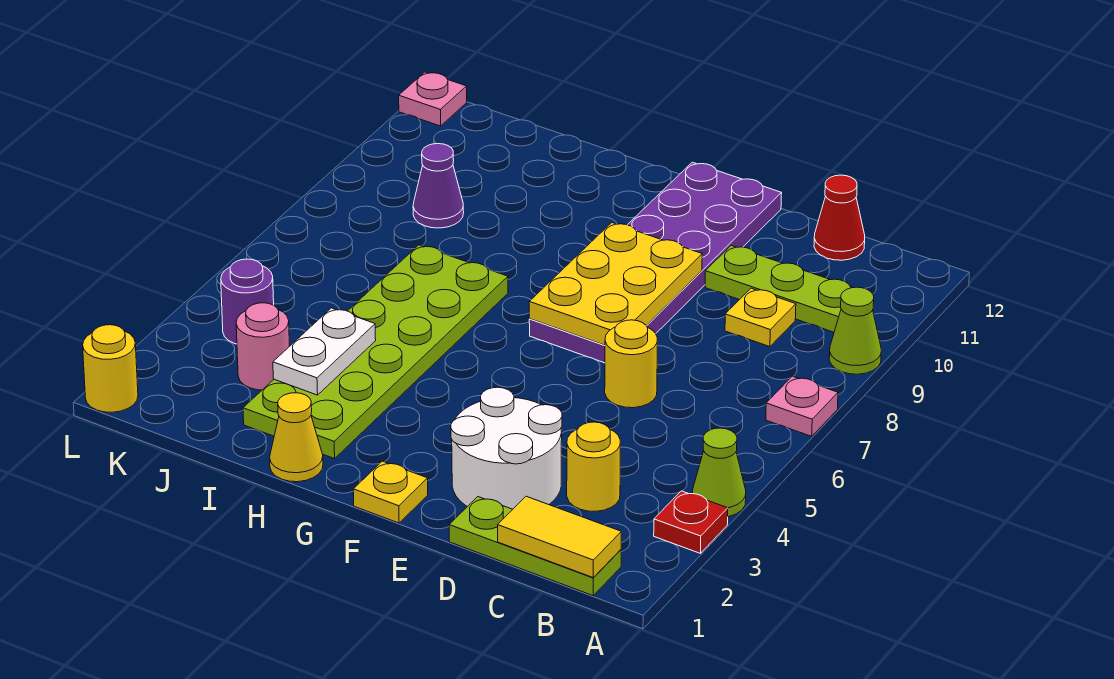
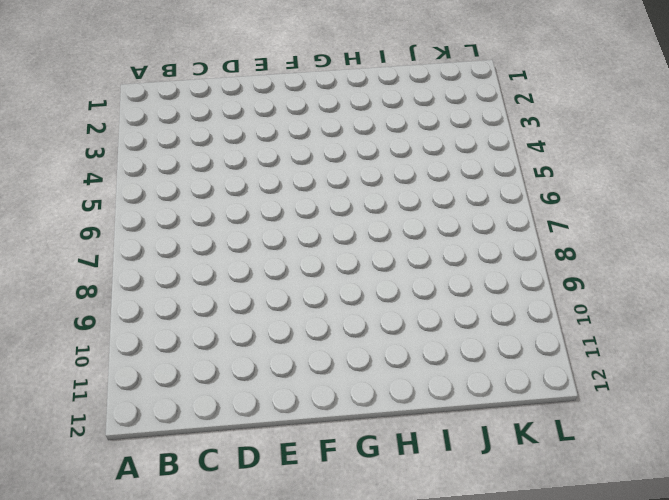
none -> red plate A3 level 1
none -> lime cone A4 level 1
none -> pink plate A7 level 1

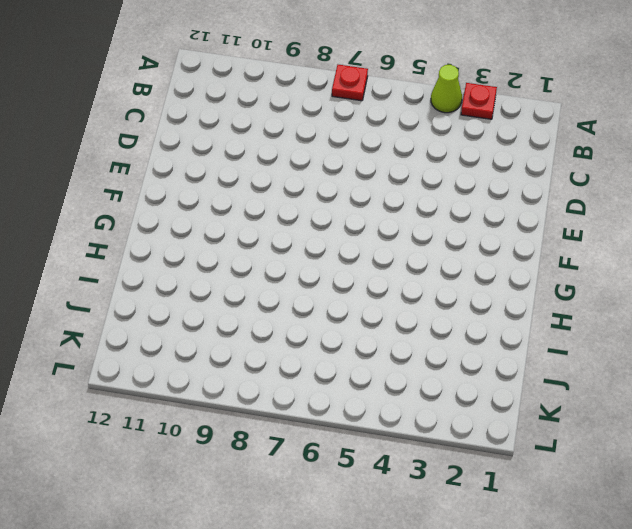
red plate A7 level 1 -> pink plate A7 level 1
none -> lime cone A9 level 1
none -> lime plate B1:D1 level 1
none -> lime plate B10:D10 level 1

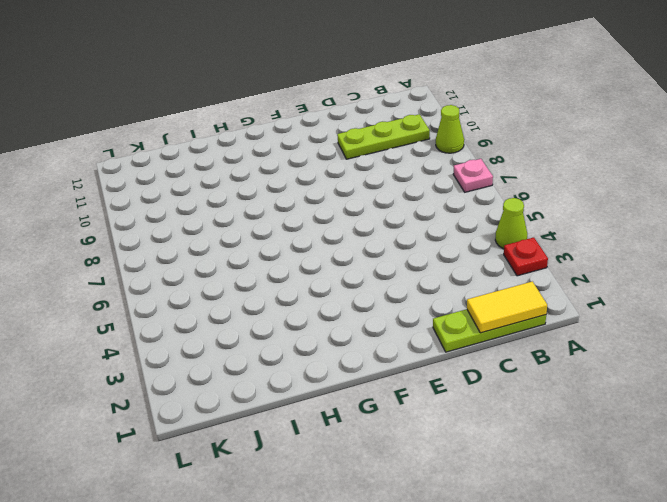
none -> yellow round brick C3 level 1
none -> yellow plate C9 level 1
none -> red cone C12 level 1

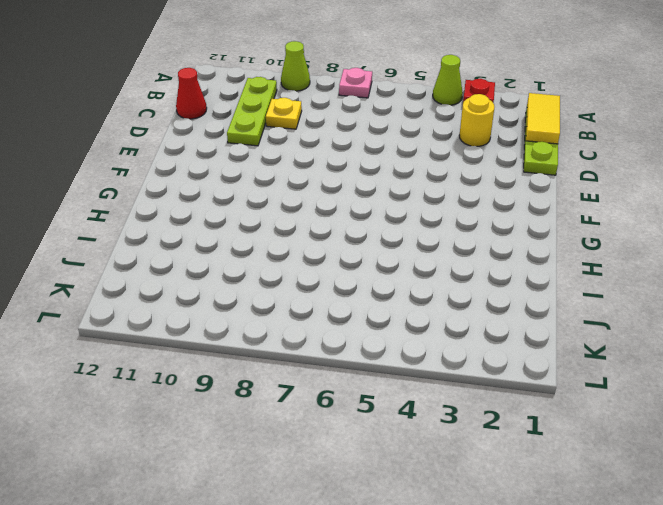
none -> white round brick D2:E3 level 1
none -> yellow round brick D6 level 1
none -> purple plate E7:F12 level 1

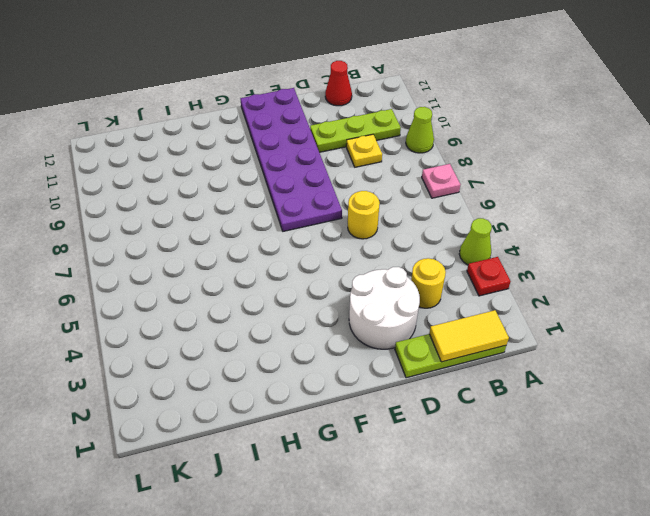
none -> yellow plate F1 level 1
none -> yellow cone H1 level 1
none -> lime plate H2:I7 level 1

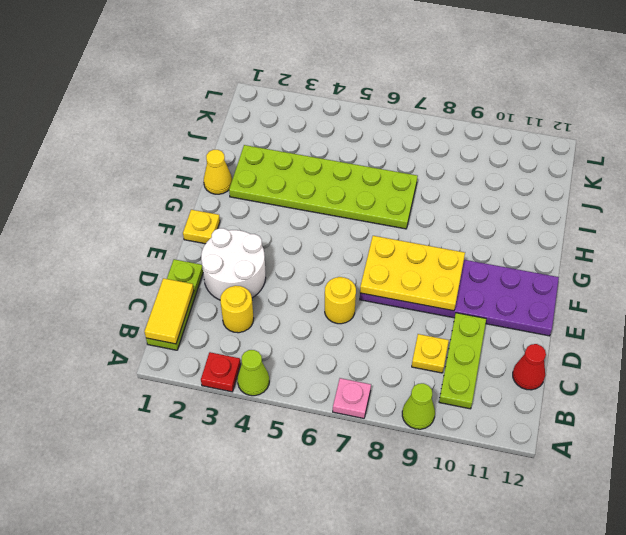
none -> pink round brick J3 level 1
none -> purple cone J9 level 1
none -> purple round brick K4 level 1

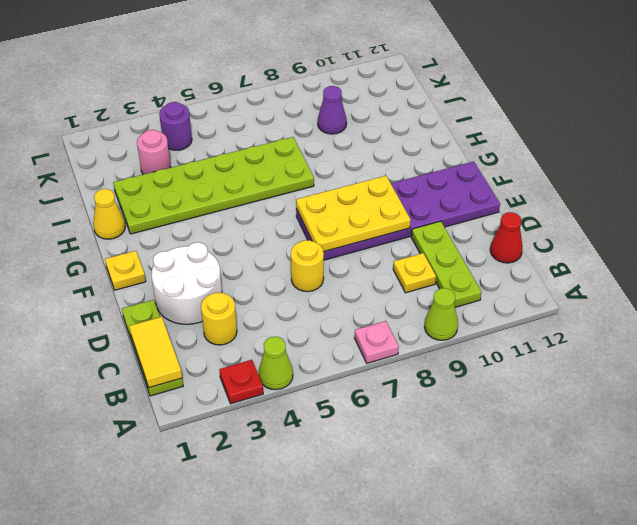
none -> yellow round brick L1 level 1
none -> pink plate L12 level 1
none -> white plate I3:I4 level 2

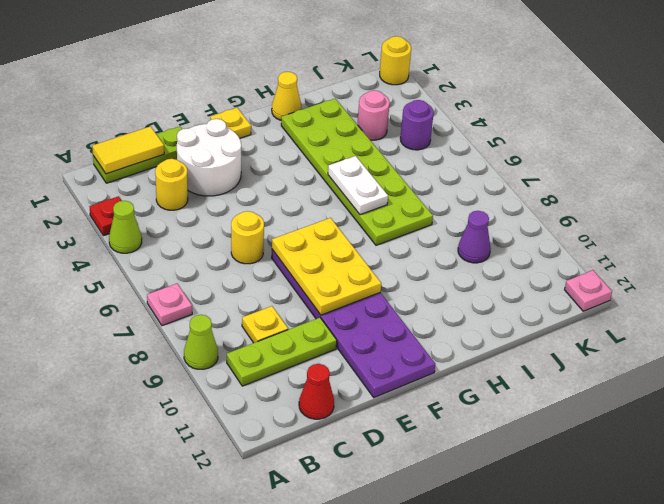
white plate H5:H6 level 2 -> white plate I3:I4 level 2

